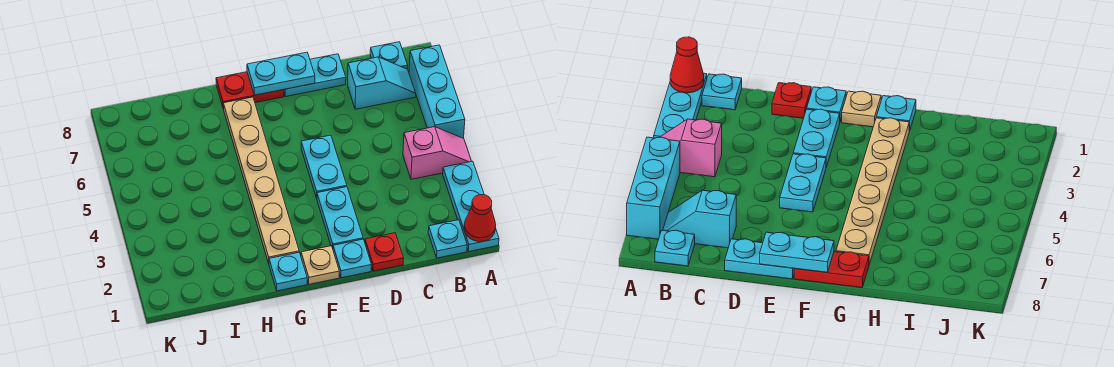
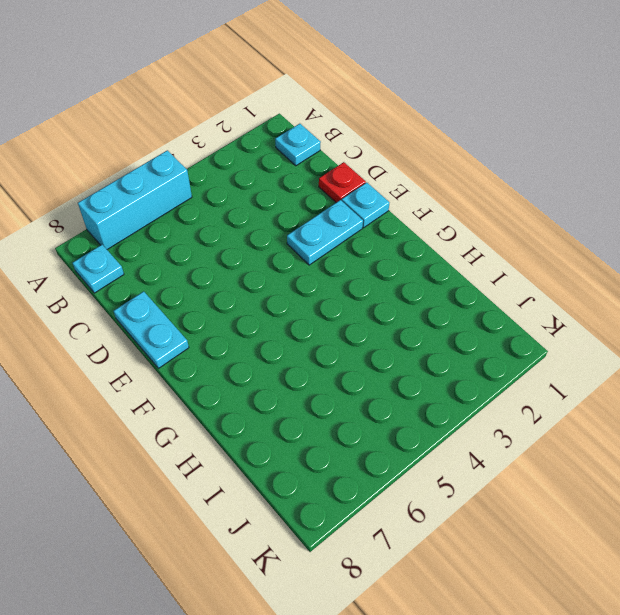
none -> cyan plate A1:A3 level 1
none -> pink slope A4:B4 level 1 top B
none -> cyan slope B7:C7 level 1 top C

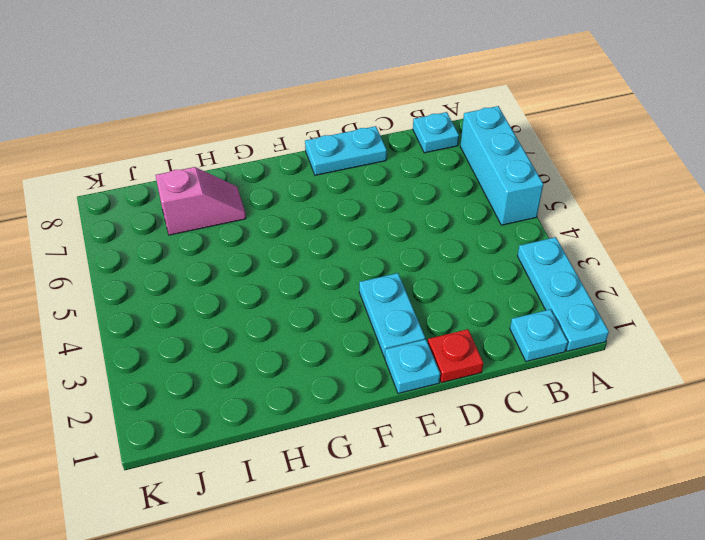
pink slope H7:I7 level 1 top I -> pink slope A4:B4 level 1 top B
none -> cyan slope B7:C7 level 1 top C
none -> cyan plate E4:E5 level 1
none -> tan plate F1 level 1

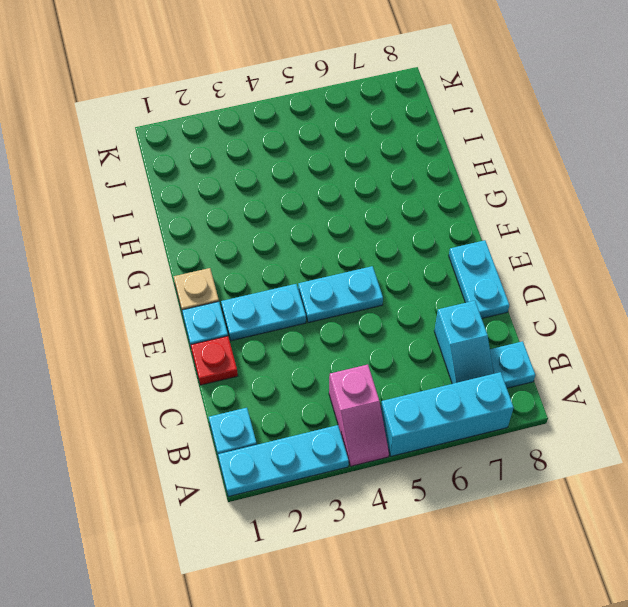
none -> red plate F8:G8 level 1
none -> cyan plate G1 level 1
none -> tan plate G2:G7 level 1

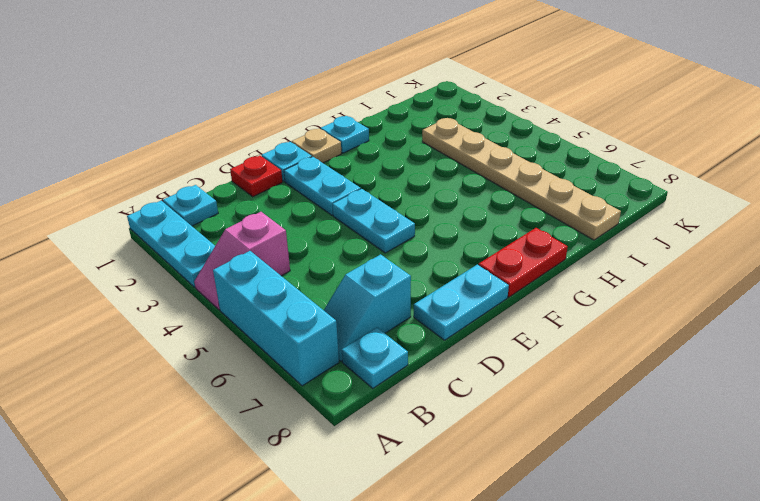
tan plate I3:I8 level 1 -> tan plate G2:G7 level 1
none -> red cone A1 level 2
none -> cyan plate E8:F8 level 2

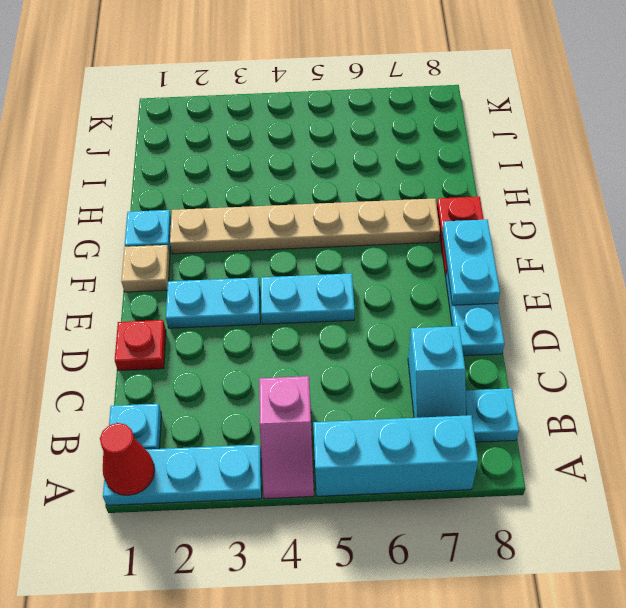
none -> cyan plate E1 level 1

